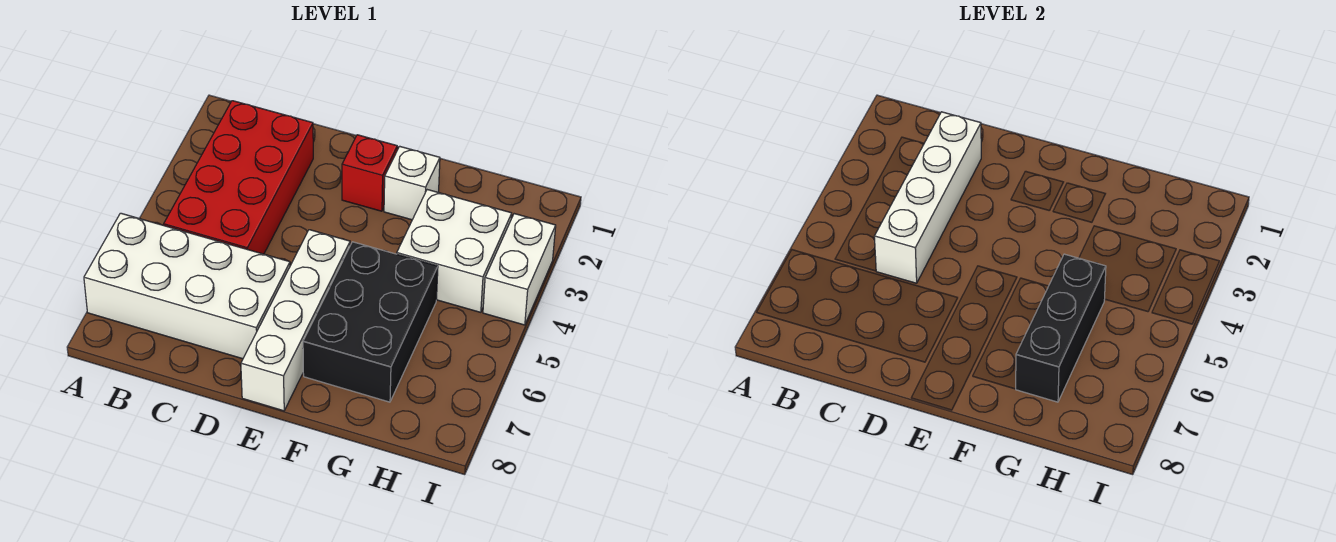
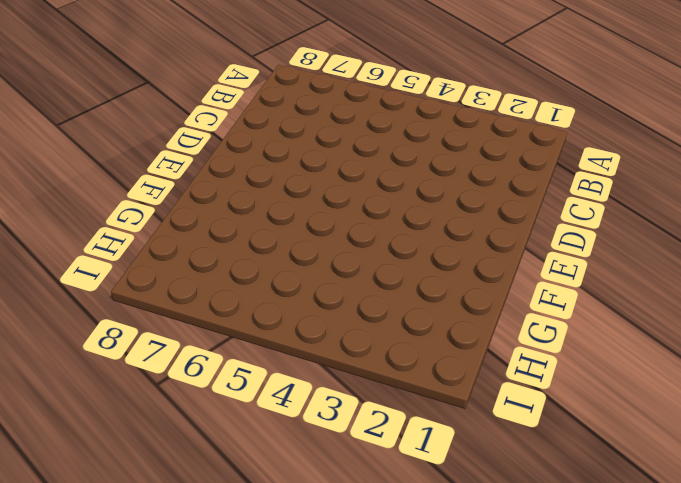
none -> white brick A6:D7 level 1
none -> red brick B2:C5 level 1

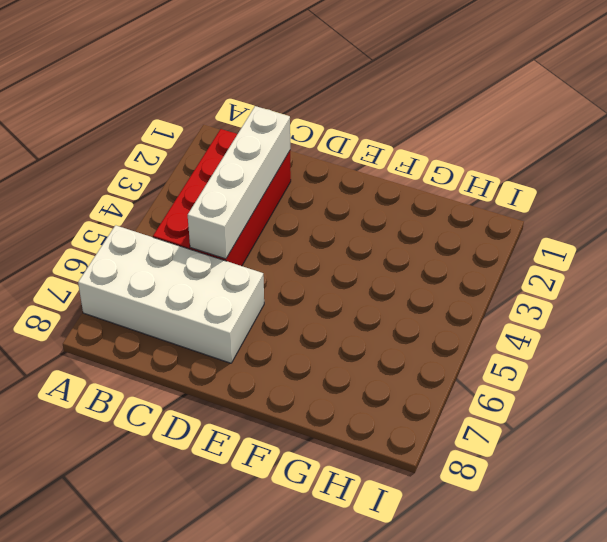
none -> red brick E2 level 1
none -> white brick E5:E8 level 1

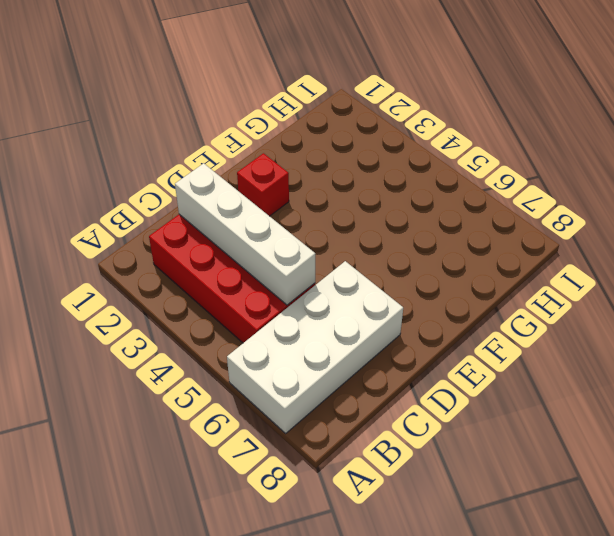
none -> white brick E5:E8 level 1
none -> white brick F2 level 1

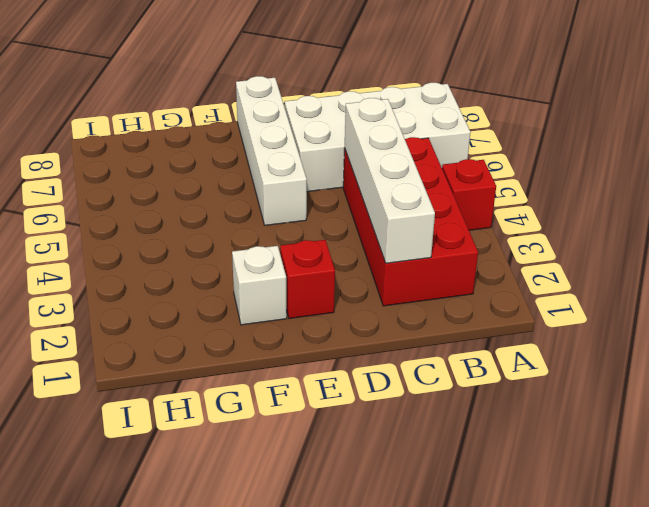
red brick A4 level 1 -> none
none -> black brick F5:G7 level 1
none -> white brick G3:H4 level 1

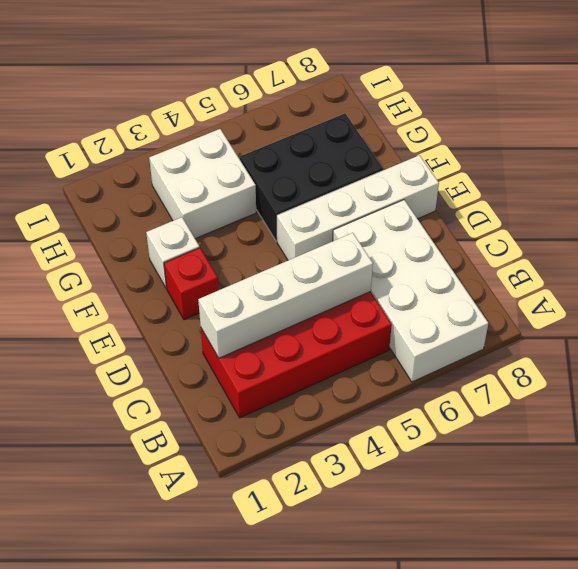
none -> white brick I3:I4 level 1
none -> black brick G5:G7 level 2

